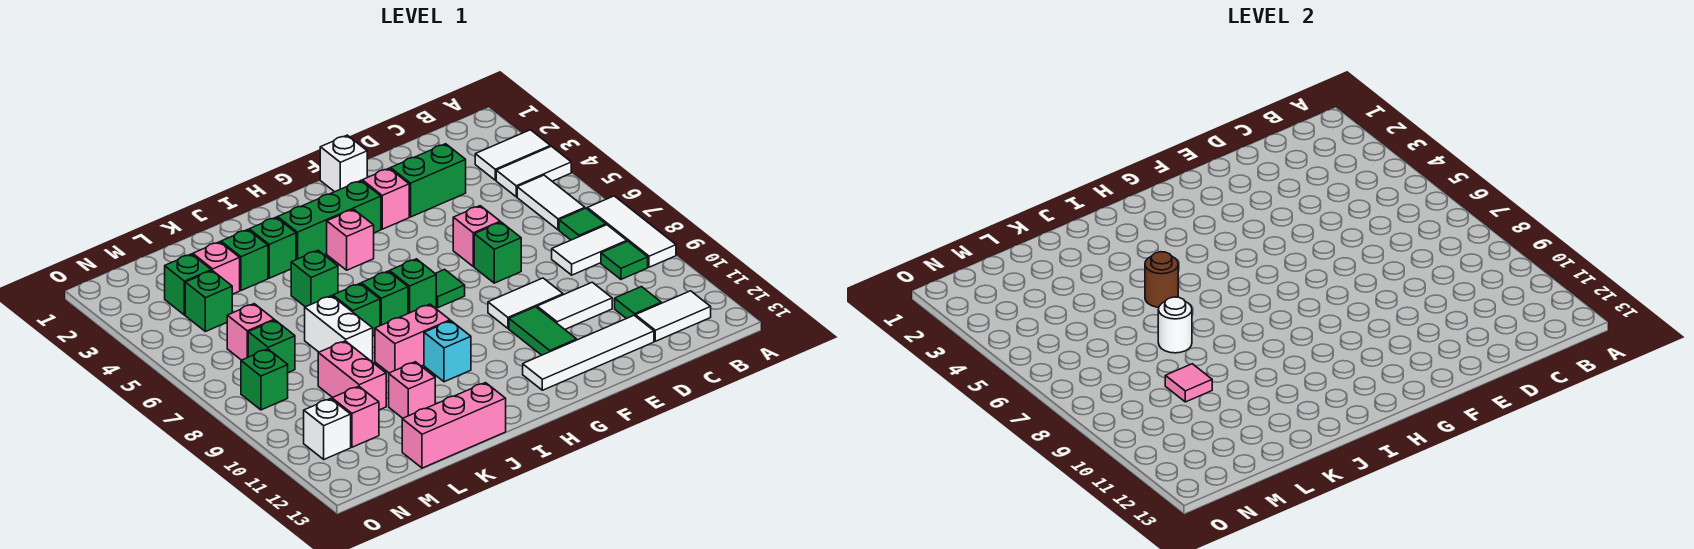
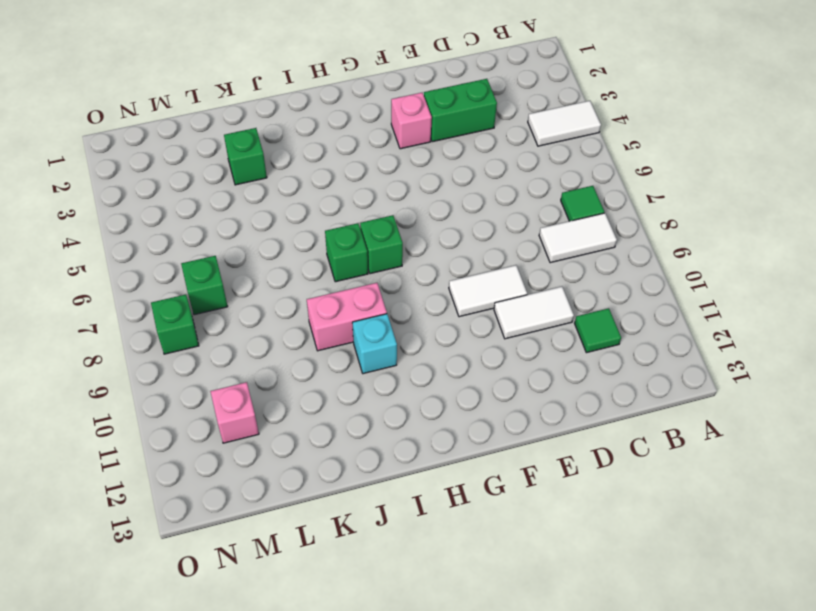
none -> white tile A3:B3 level 1
none -> white tile A7:A9 level 1
none -> white tile B5:B6 level 1
none -> green tile B9 level 1

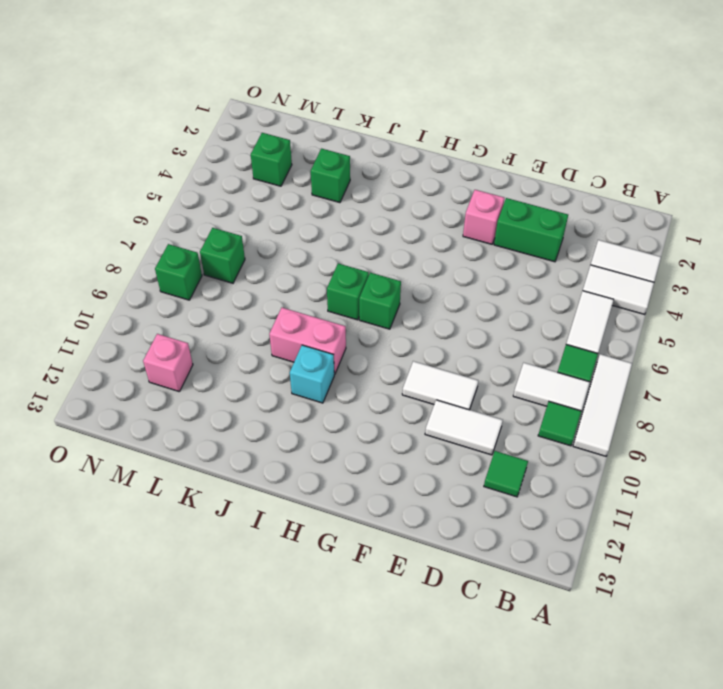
none -> white tile B12:C12 level 1
none -> white tile D12:G12 level 1
none -> pink brick E6 level 1
none -> green brick E7 level 1

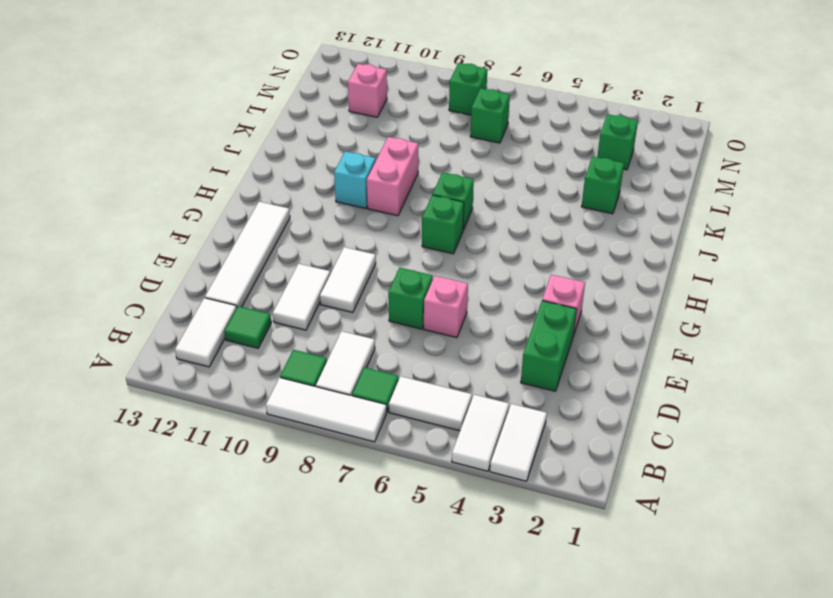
none -> white brick F1 level 1
none -> green tile F10:F11 level 1
none -> green brick G3:I3 level 1
none -> green tile G7 level 1

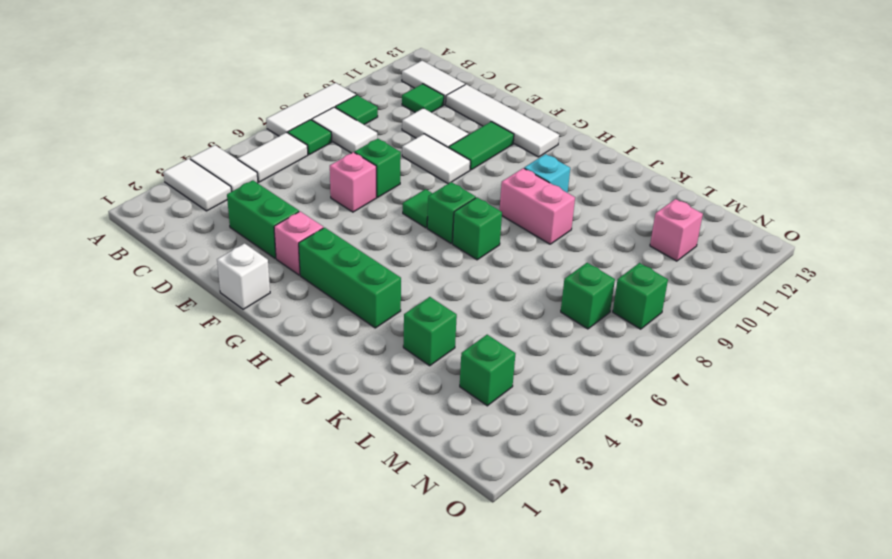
none -> pink brick H4 level 1
none -> green brick J3 level 1
none -> green brick J5 level 1
none -> green brick J7 level 1

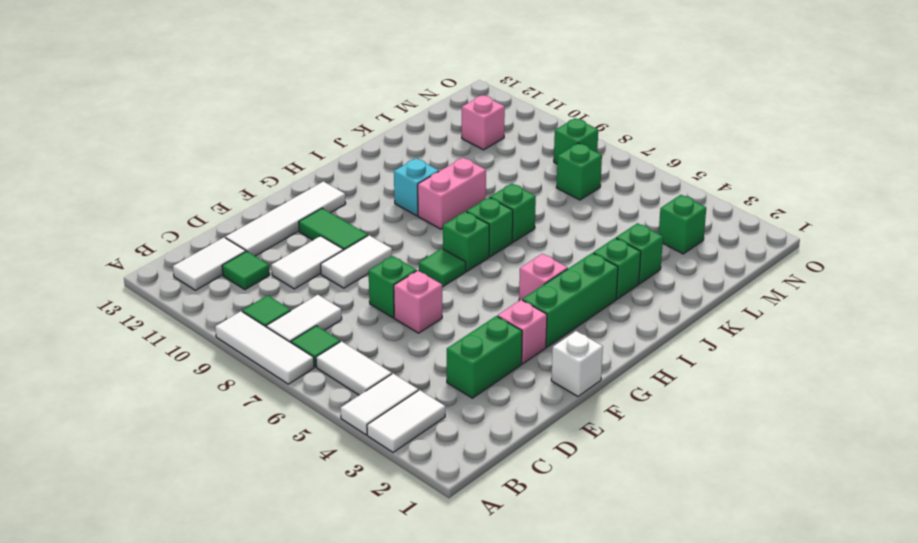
none -> green brick J5 level 1
none -> pink brick J13:L13 level 1
none -> white brick K7:K8 level 1
none -> pink brick K11 level 1

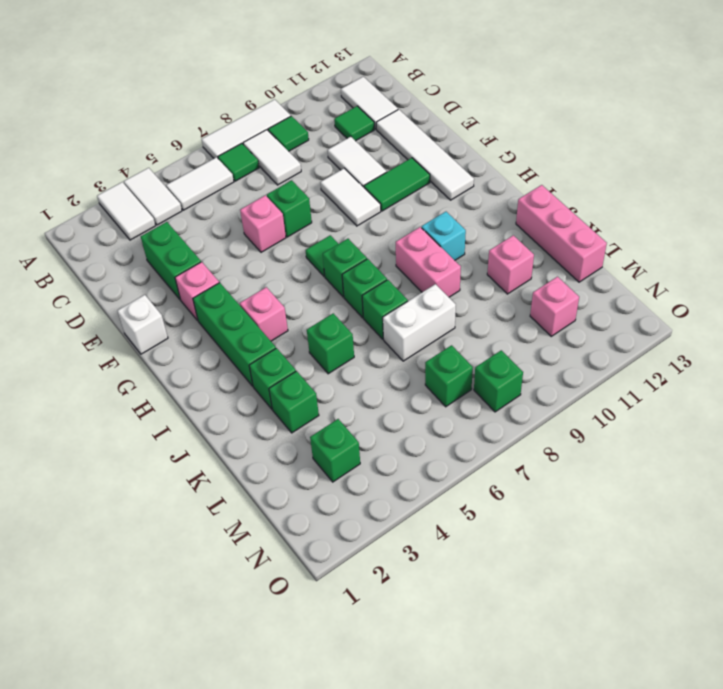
none -> pink brick L3 level 1
none -> pink brick L9:L10 level 1
none -> green brick M4 level 1
none -> pink brick M6 level 1

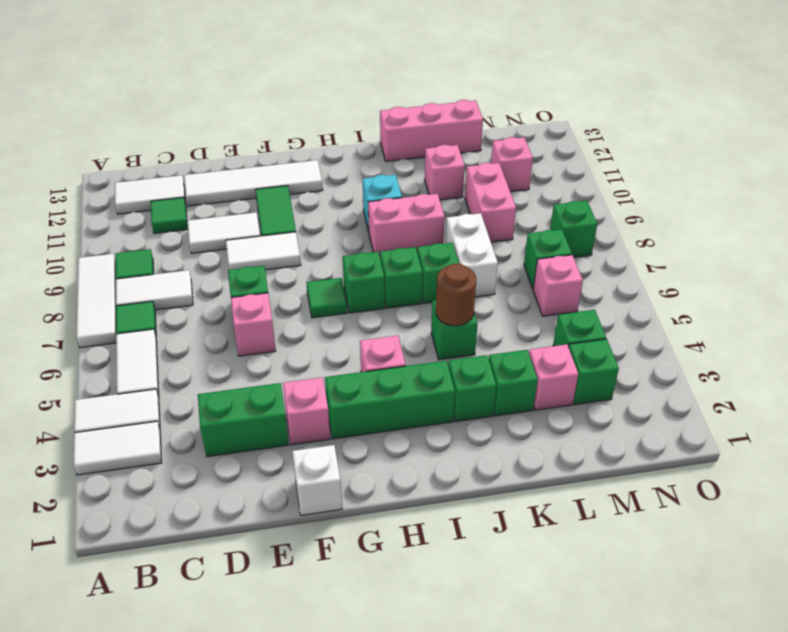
none -> white brick N11 level 1
none -> white round brick K7 level 2
none -> pink tile L9 level 2

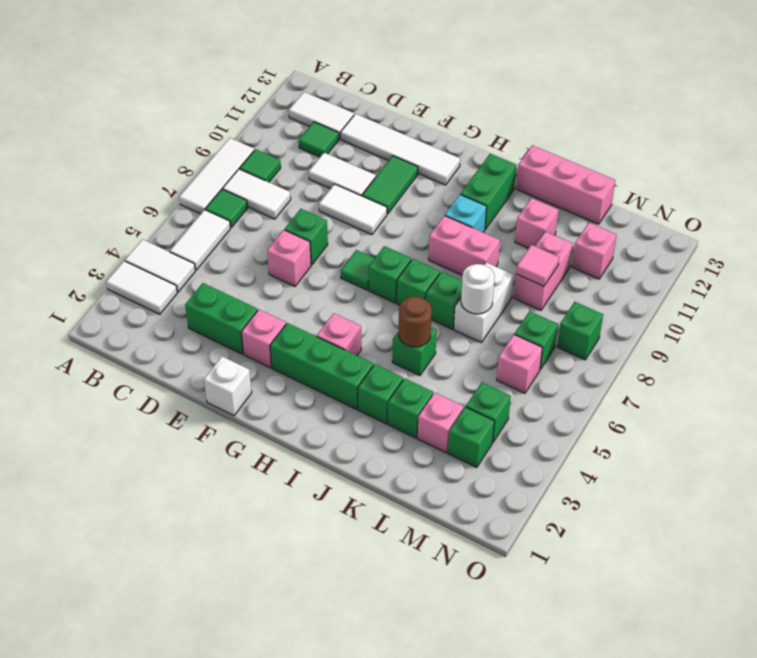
green brick I11:I12 level 1 -> none
none -> white brick N11 level 1

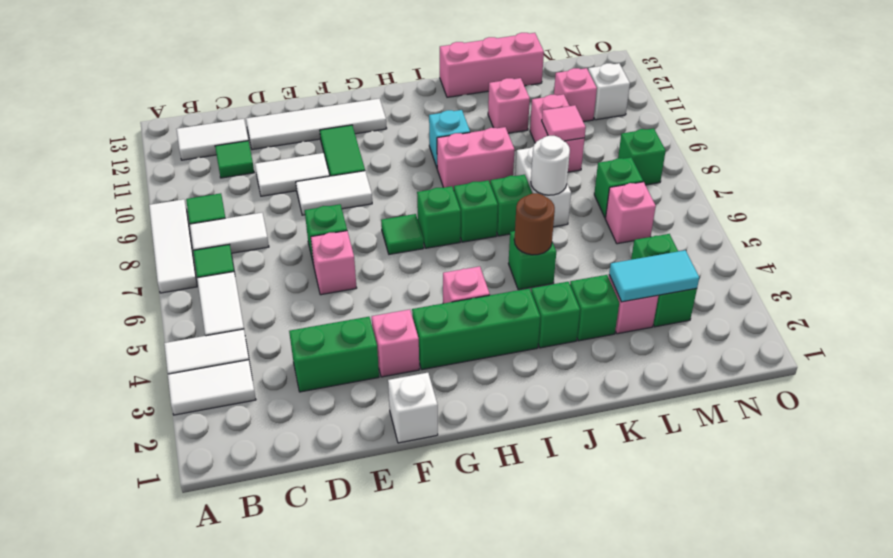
cyan tile L3:M3 level 2 -> none

